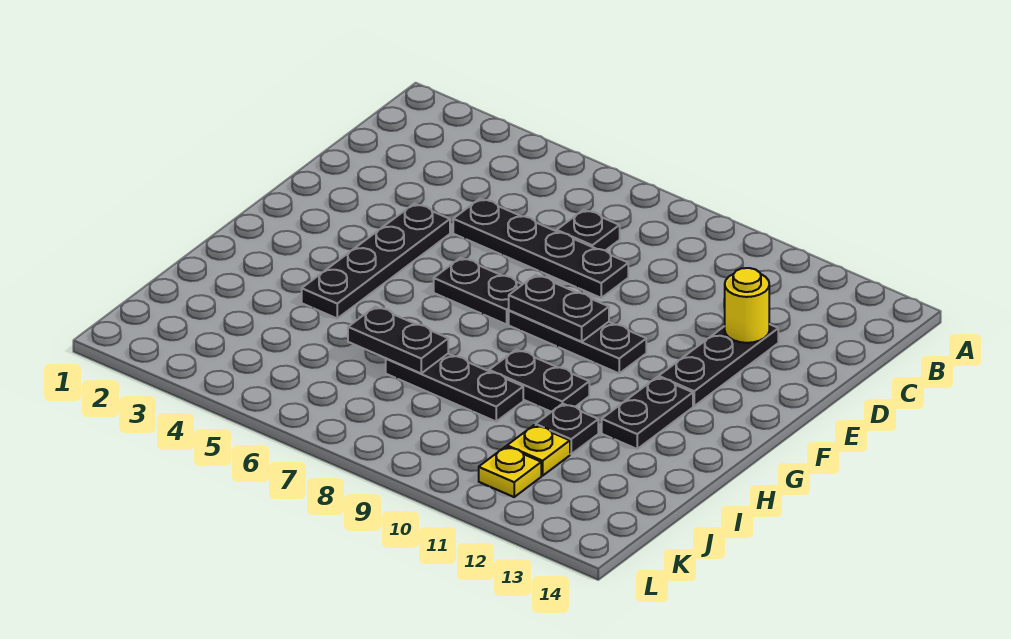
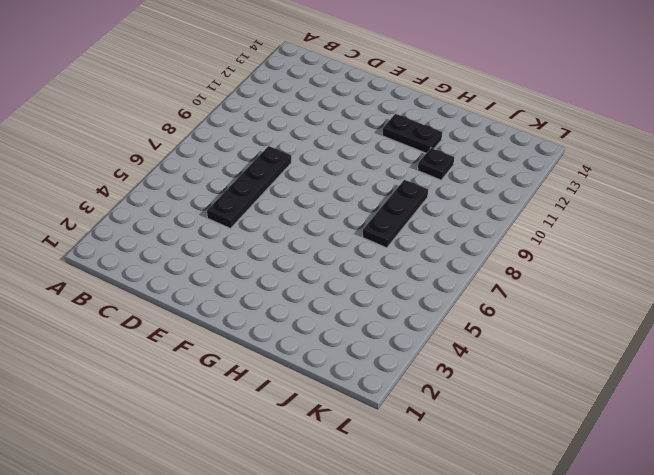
none -> black plate C7 level 1
none -> black plate D12:F12 level 1
none -> black plate E4:H4 level 1

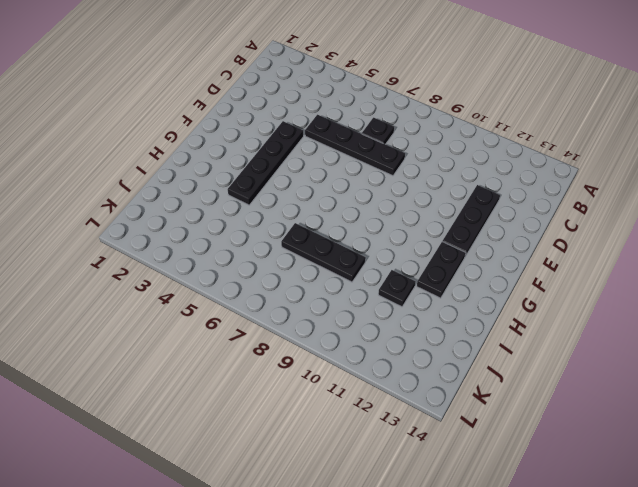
none -> black plate F6:F7 level 1
none -> black plate F8:F10 level 1
none -> black plate H9:H10 level 1

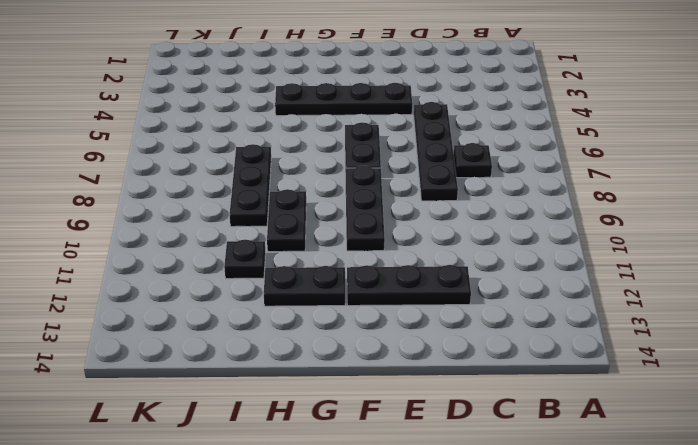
none -> yellow plate J11 level 1
none -> yellow plate K11 level 1
none -> yellow round brick D12 level 2

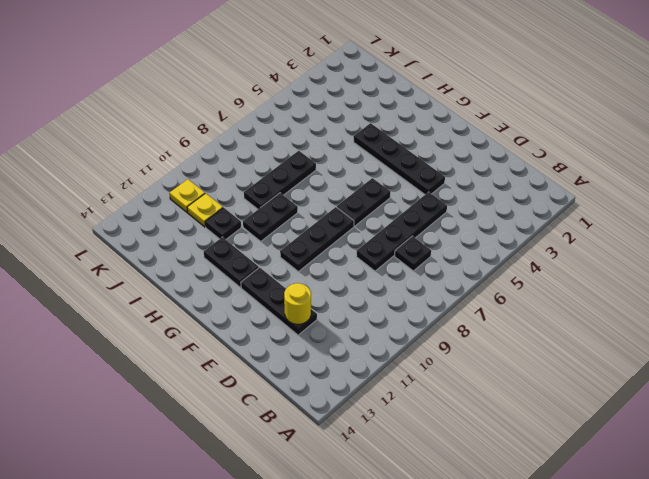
none -> black plate F8:F9 level 2
none -> black plate I6:I7 level 2

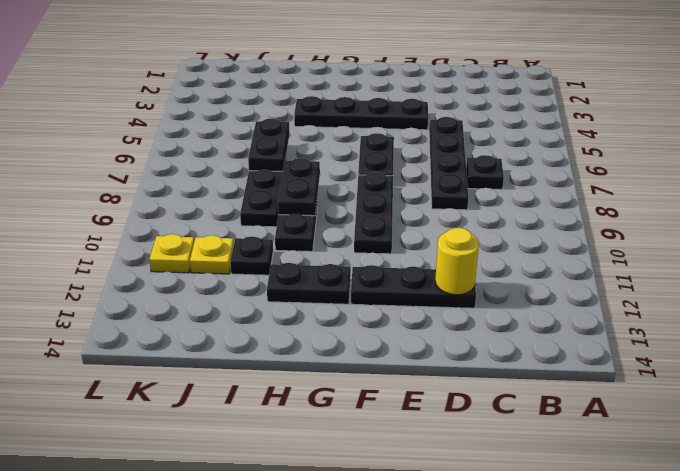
black plate H8:H9 level 2 -> black plate F8:F9 level 2

